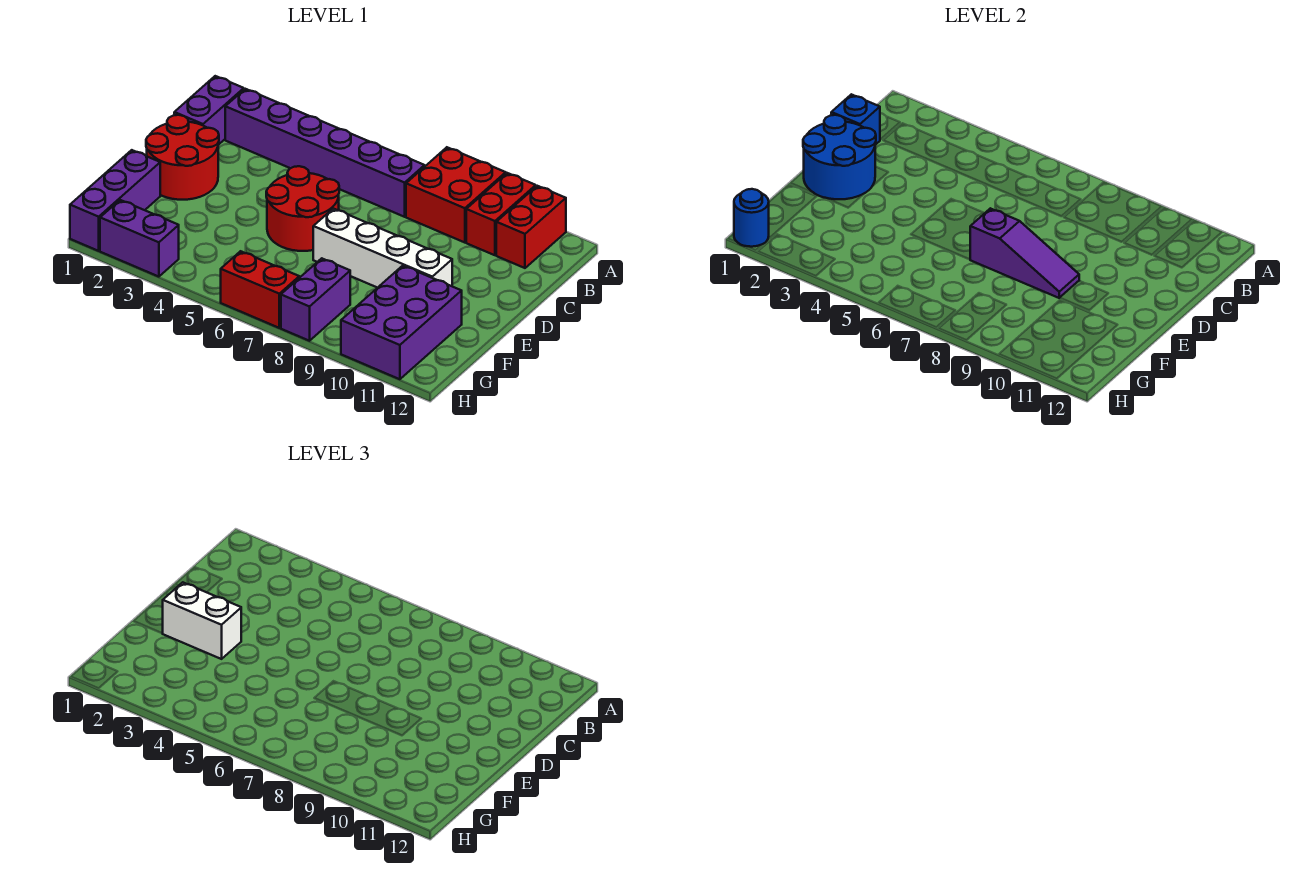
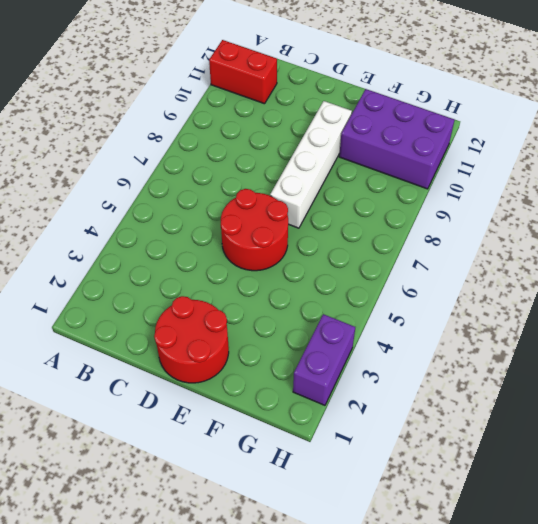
none -> red brick A8:B9 level 1
none -> red brick A10:B10 level 1
none -> purple brick B1:C1 level 1

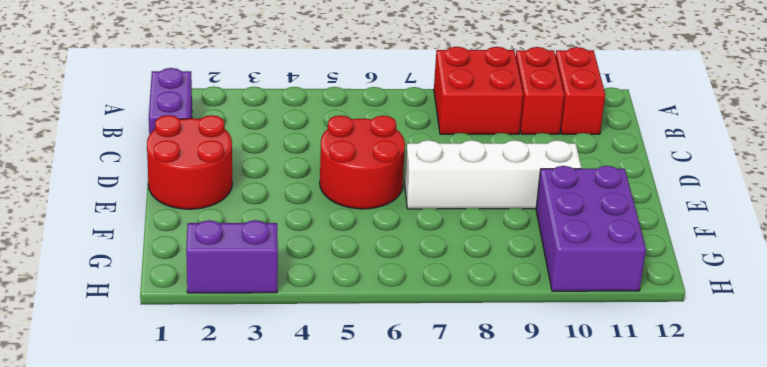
none -> purple brick B2:B7 level 1
none -> purple brick F1:H1 level 1
none -> purple brick G8:H8 level 1

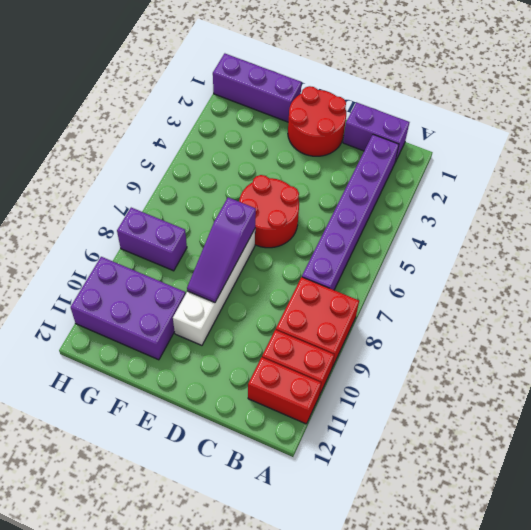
none -> purple brick H2:H3 level 1
none -> red brick H6:H7 level 1
none -> blue brick C1 level 2

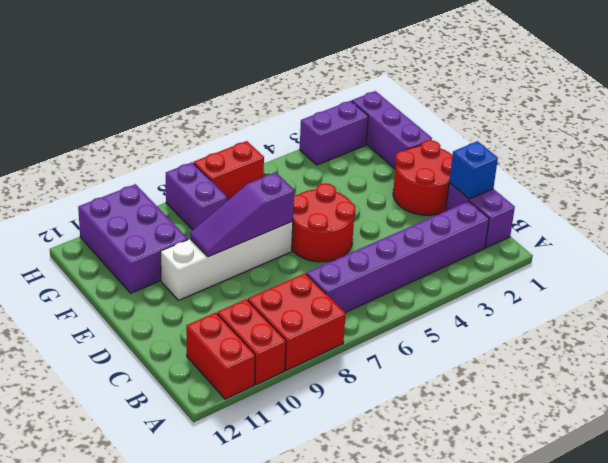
none -> blue round brick D1:E2 level 2
none -> blue round brick H1 level 2
none -> white brick E2:E3 level 3

